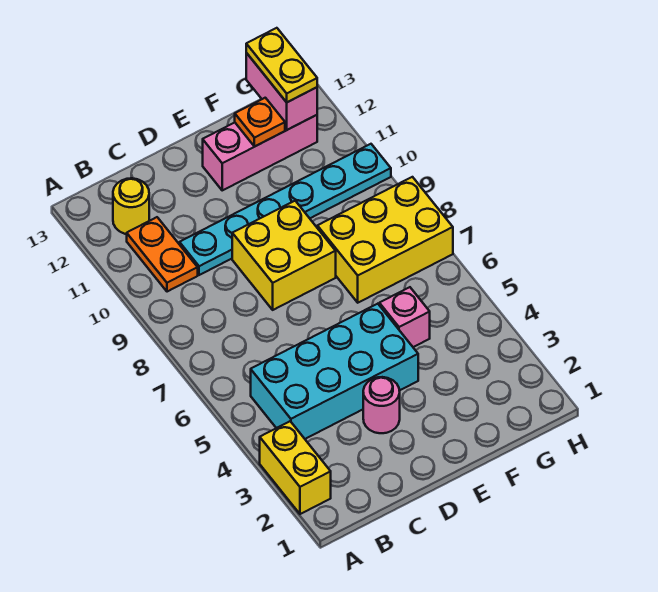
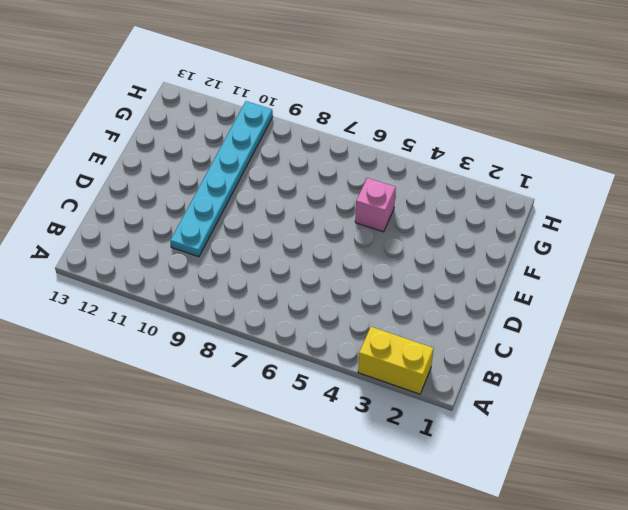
none -> cyan brick B4:E5 level 1
none -> orange plate B10:B11 level 1
none -> yellow round brick B12 level 1

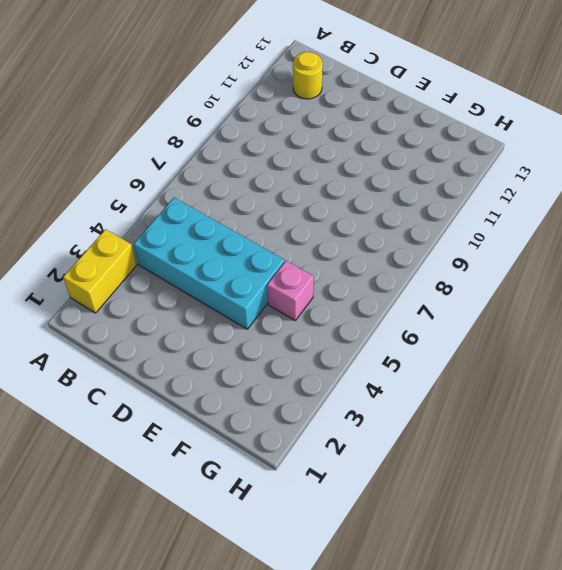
none -> orange plate B10:B11 level 1
none -> cyan plate C10:H10 level 1
none -> pink round brick D3 level 1

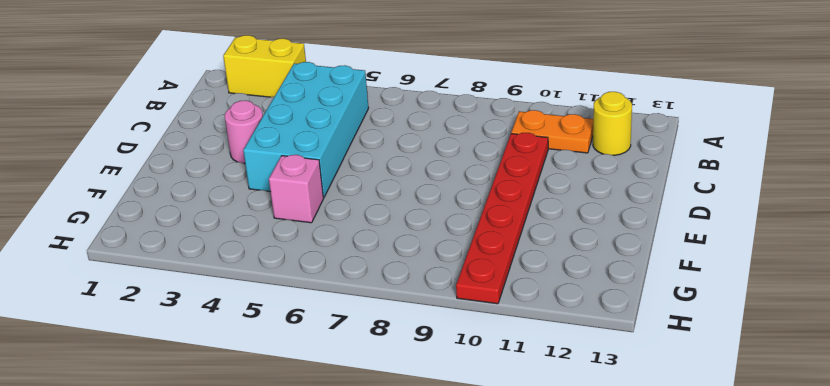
red plate C10:H10 level 1 -> cyan plate C10:H10 level 1
none -> yellow brick D8:E9 level 1
none -> pink brick E12:G12 level 1
none -> yellow brick F7:H8 level 1

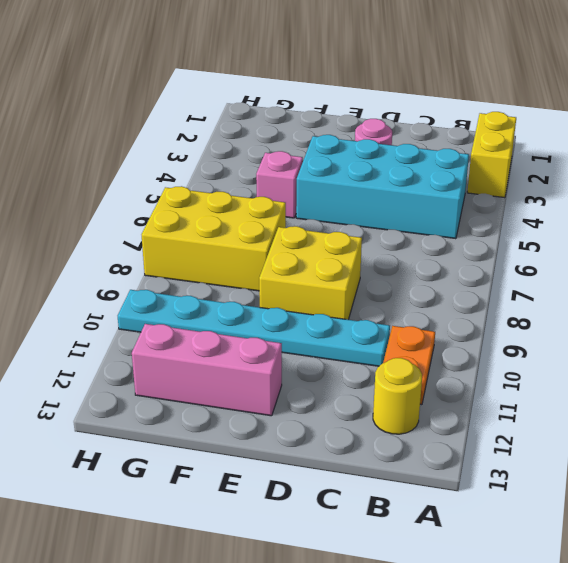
none -> orange plate F12 level 2
none -> pink brick G12:G13 level 2
none -> yellow plate G12:G13 level 3

